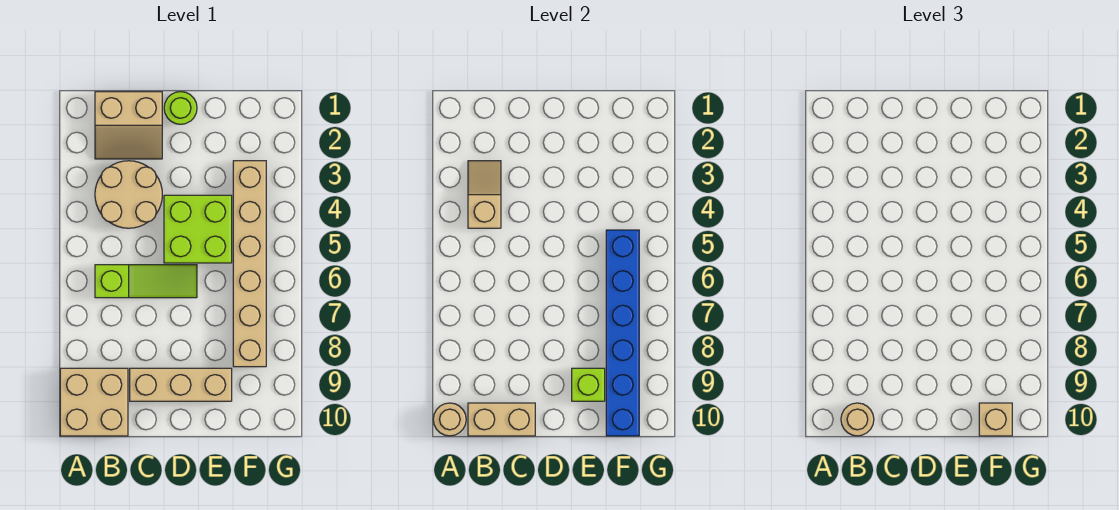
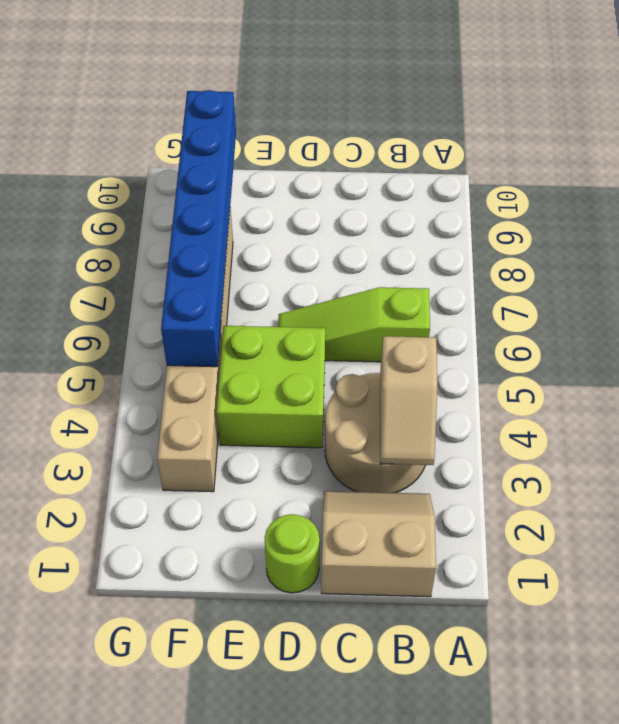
none -> tan brick A9:B10 level 1
none -> tan brick C9:E9 level 1
none -> tan round brick A10 level 2

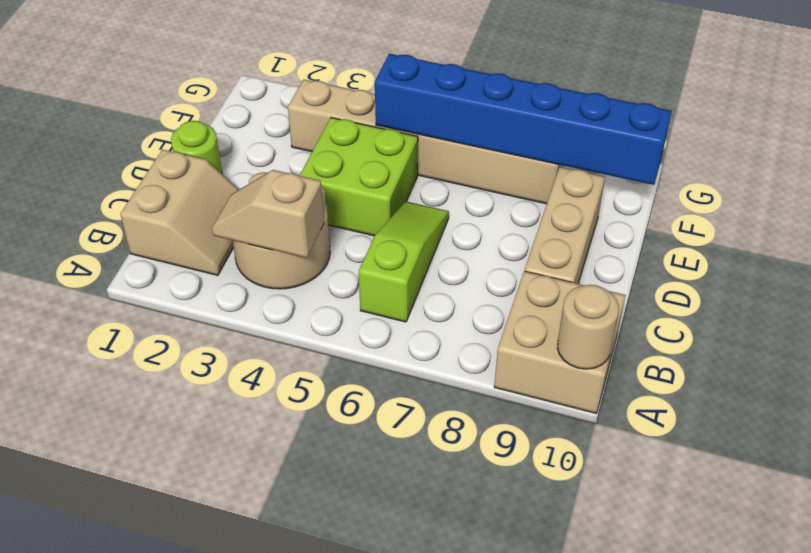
none -> tan brick B10:C10 level 2
none -> lime brick E9 level 2
none -> tan round brick B10 level 3

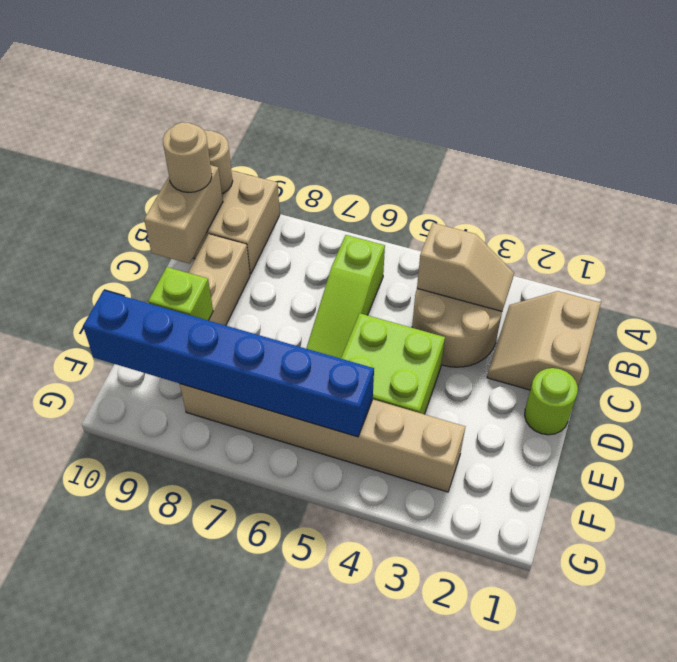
none -> tan brick F10 level 3

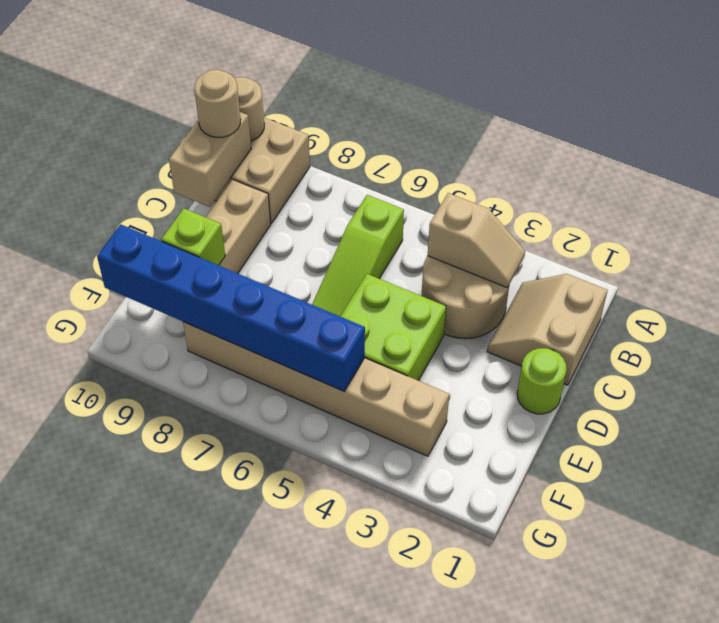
none -> tan brick F10 level 3

